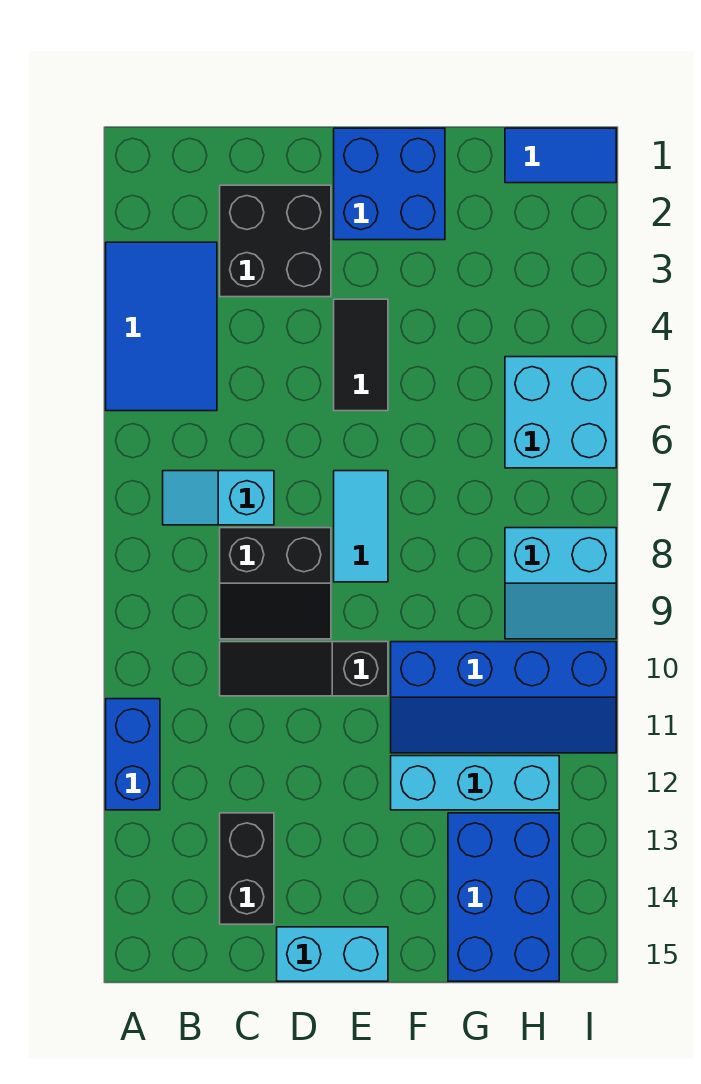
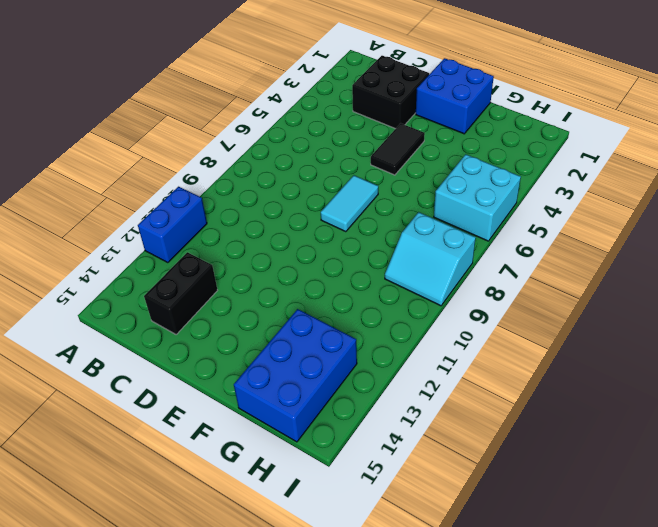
none -> blue tile A3:B5 level 1
none -> cyan slope B7:C7 level 1 top C
none -> black slope C8:D9 level 1 top 8

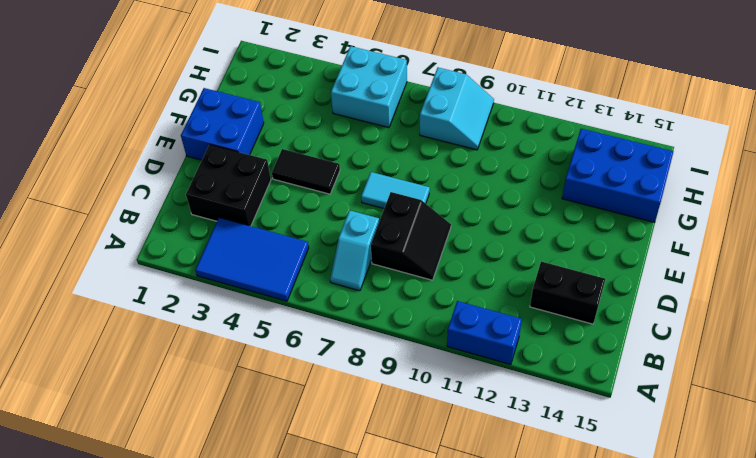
none -> black slope C10:E10 level 1 top E
none -> cyan brick D15:E15 level 1
none -> blue slope F10:I11 level 1 top 10

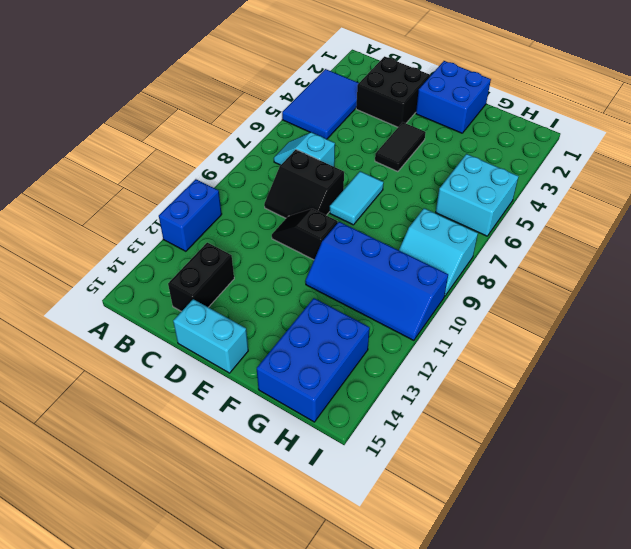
black slope D10:E10 level 1 top E -> black slope C10:E10 level 1 top E
none -> cyan brick F12:H12 level 1
none -> blue tile H1:I1 level 1

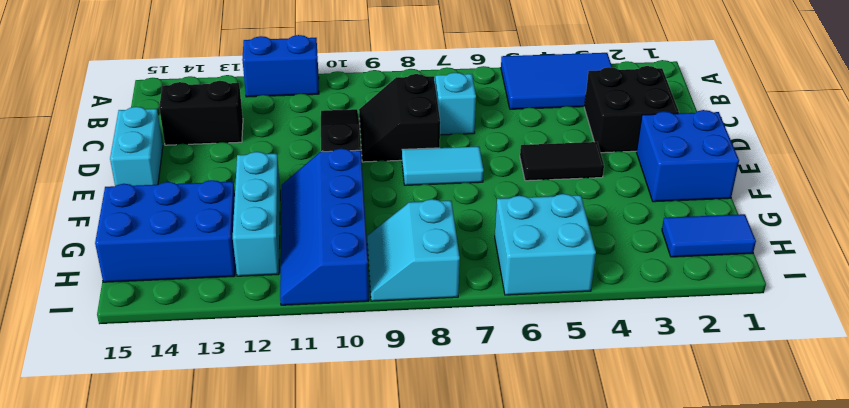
blue tile H1:H2 level 1 -> blue tile H1:I1 level 1

